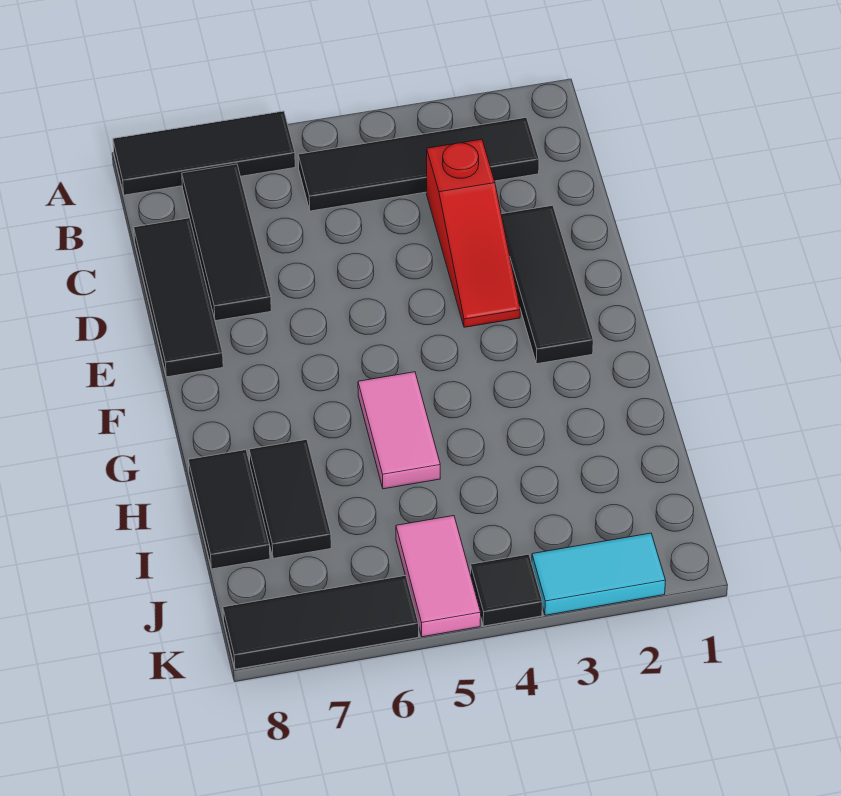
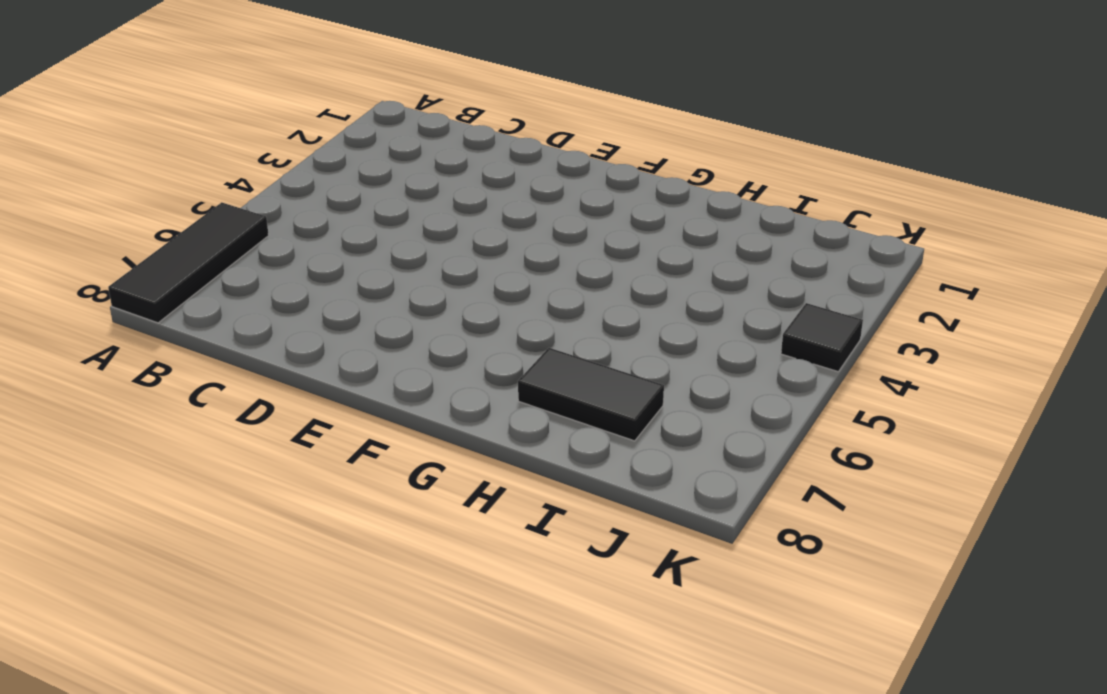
none -> black tile B2:B5 level 1
none -> black tile B7:D7 level 1
none -> red slope C3:E3 level 1 top C

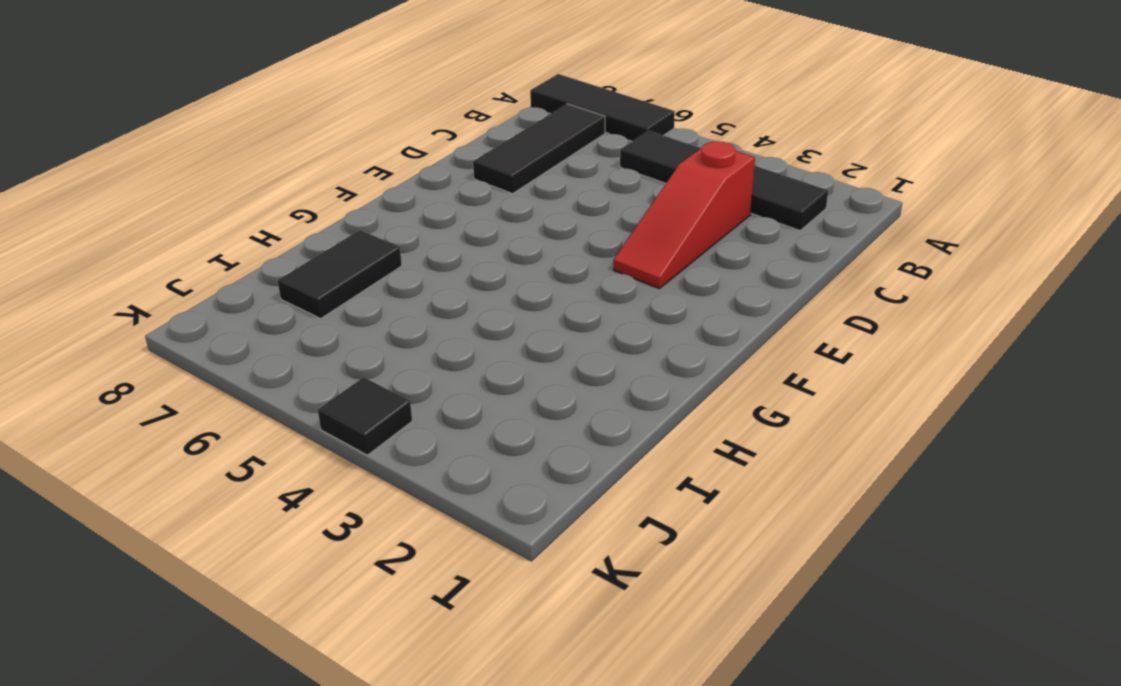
none -> black tile C8:E8 level 1
none -> black tile D2:F2 level 1
none -> pink tile G5:H5 level 1

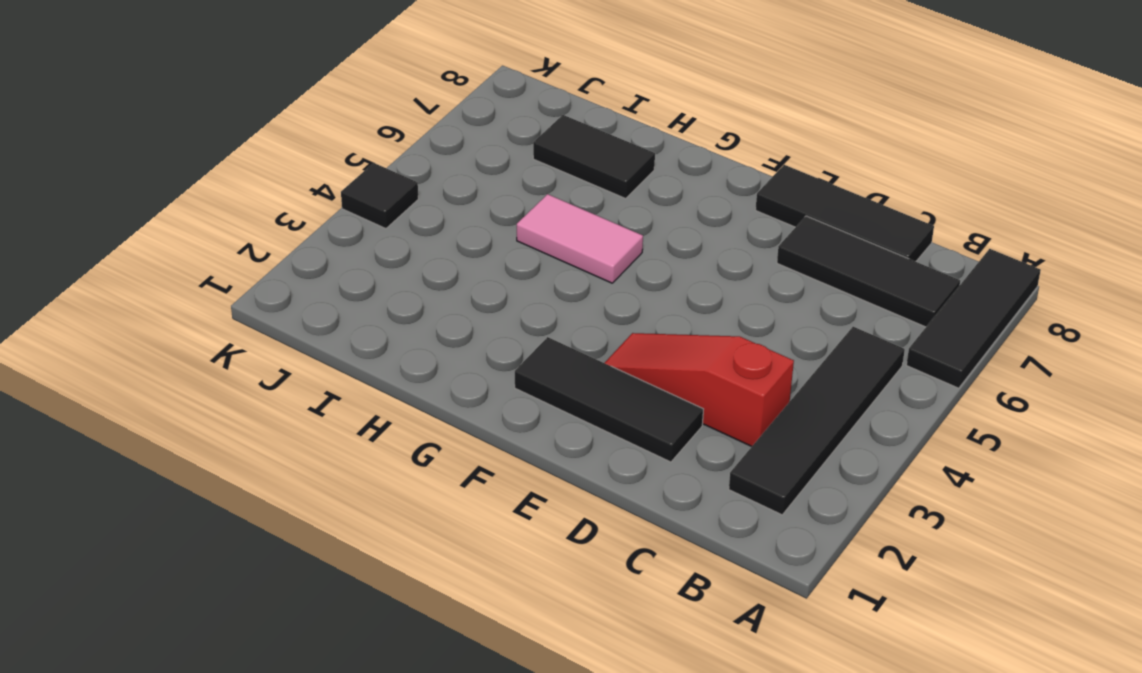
none -> black tile H8:I8 level 1
none -> pink tile J5:K5 level 1
none -> cyan tile K2:K3 level 1

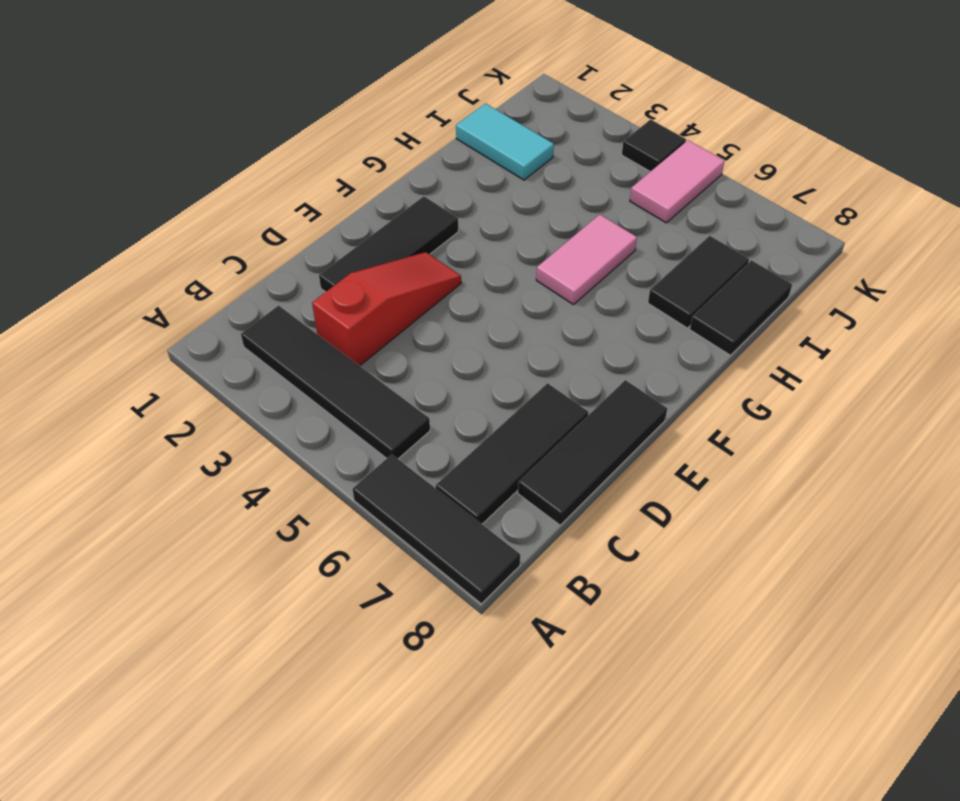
cyan tile I1:I2 level 1 -> cyan tile K2:K3 level 1
none -> black tile K6:K8 level 1

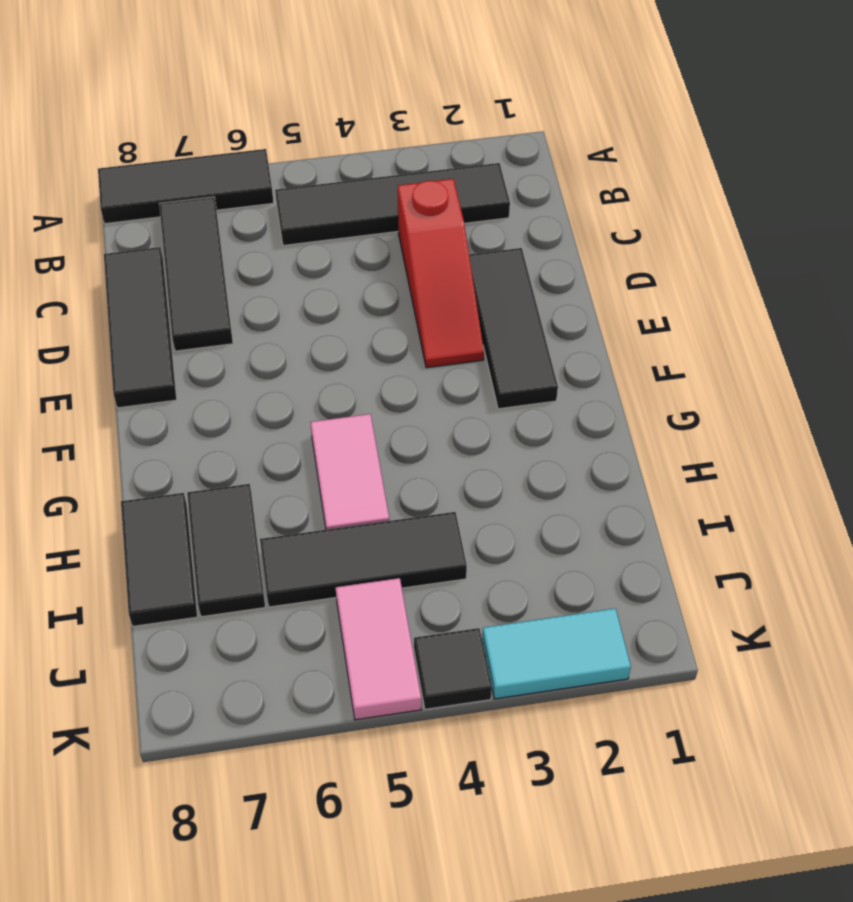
black tile I4:I6 level 1 -> black tile K6:K8 level 1

